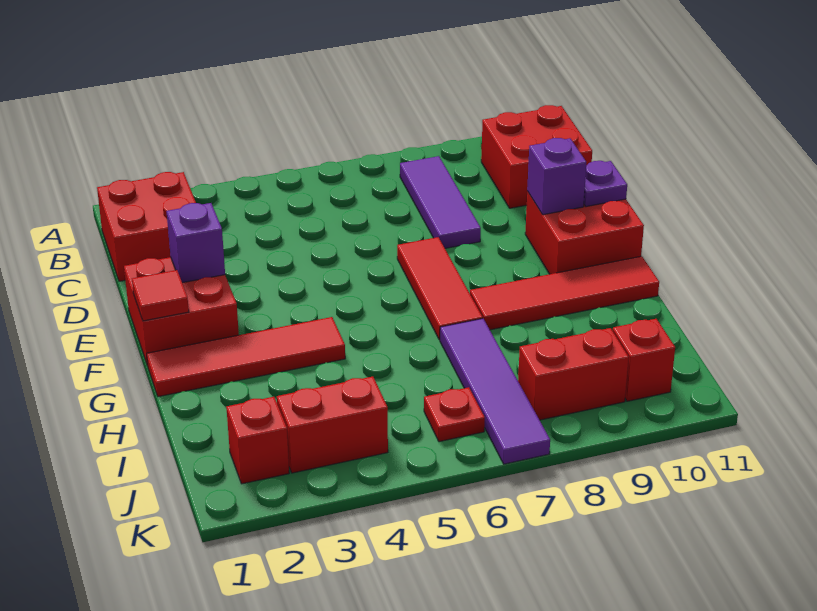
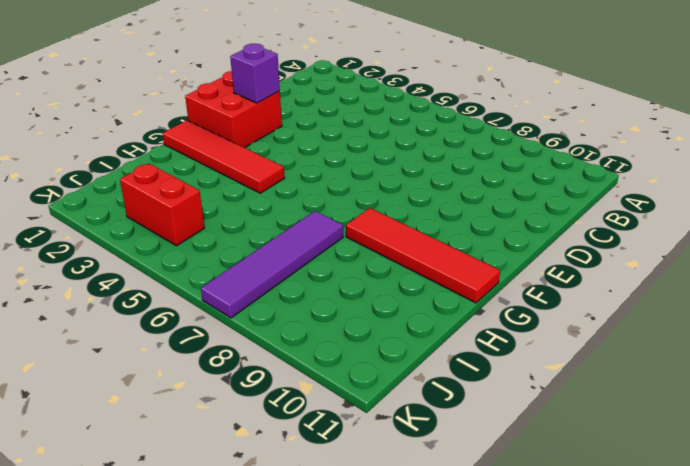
none -> red brick B1:C2 level 1
none -> purple tile B8:D8 level 1
none -> red brick B10:C11 level 1

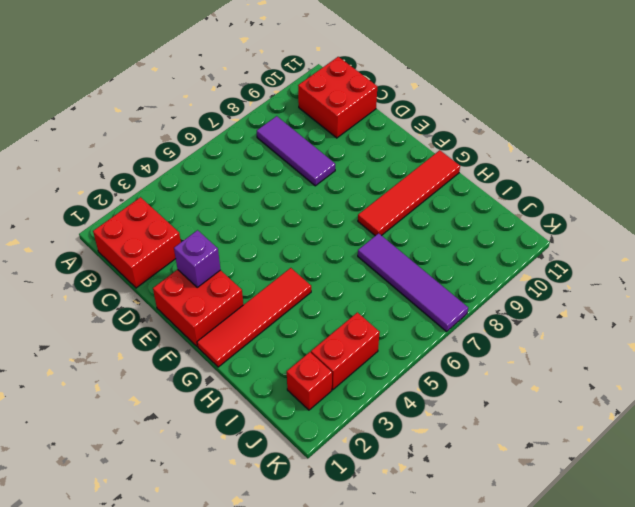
none -> red tile E7:G7 level 1
none -> red brick E10:F11 level 1
none -> red plate J6 level 1

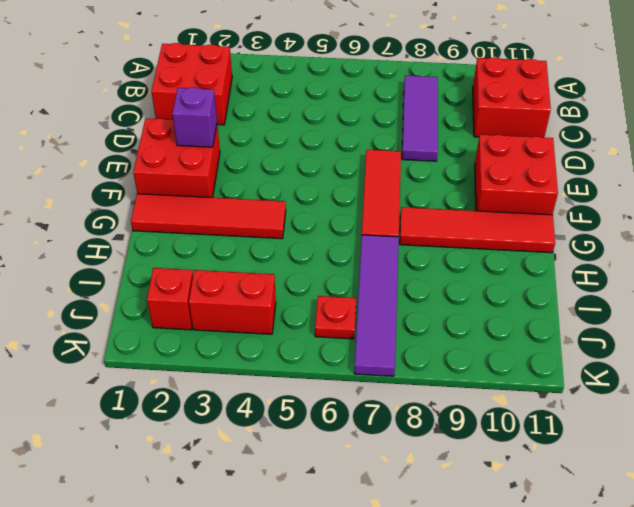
none -> red brick J8:J9 level 1
none -> red brick J10 level 1
none -> purple brick E10 level 2

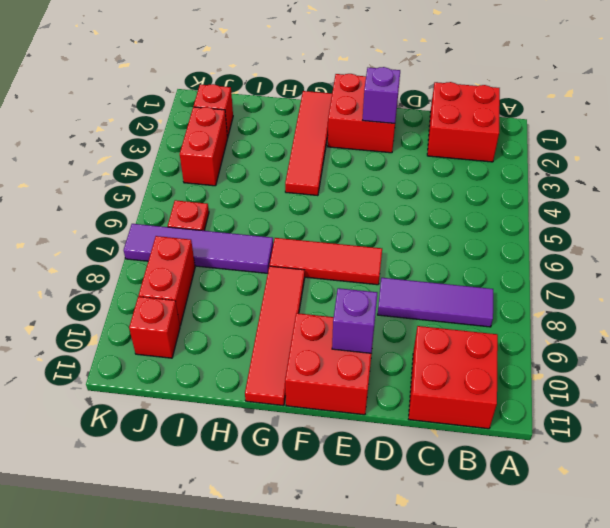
none -> purple plate E11 level 2
none -> red tile F1 level 2

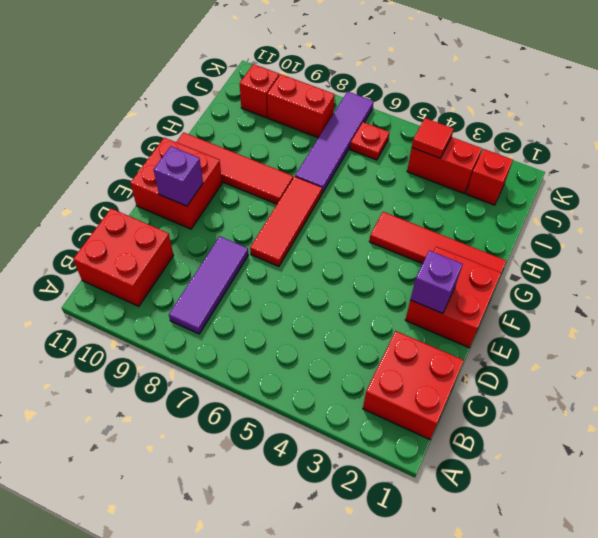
red tile J4 level 2 -> red tile F1 level 2
none -> purple plate E11 level 2

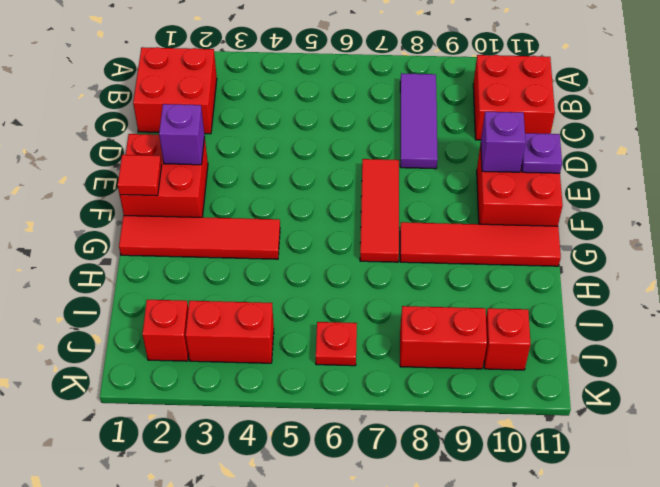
none -> purple tile H7:K7 level 1

